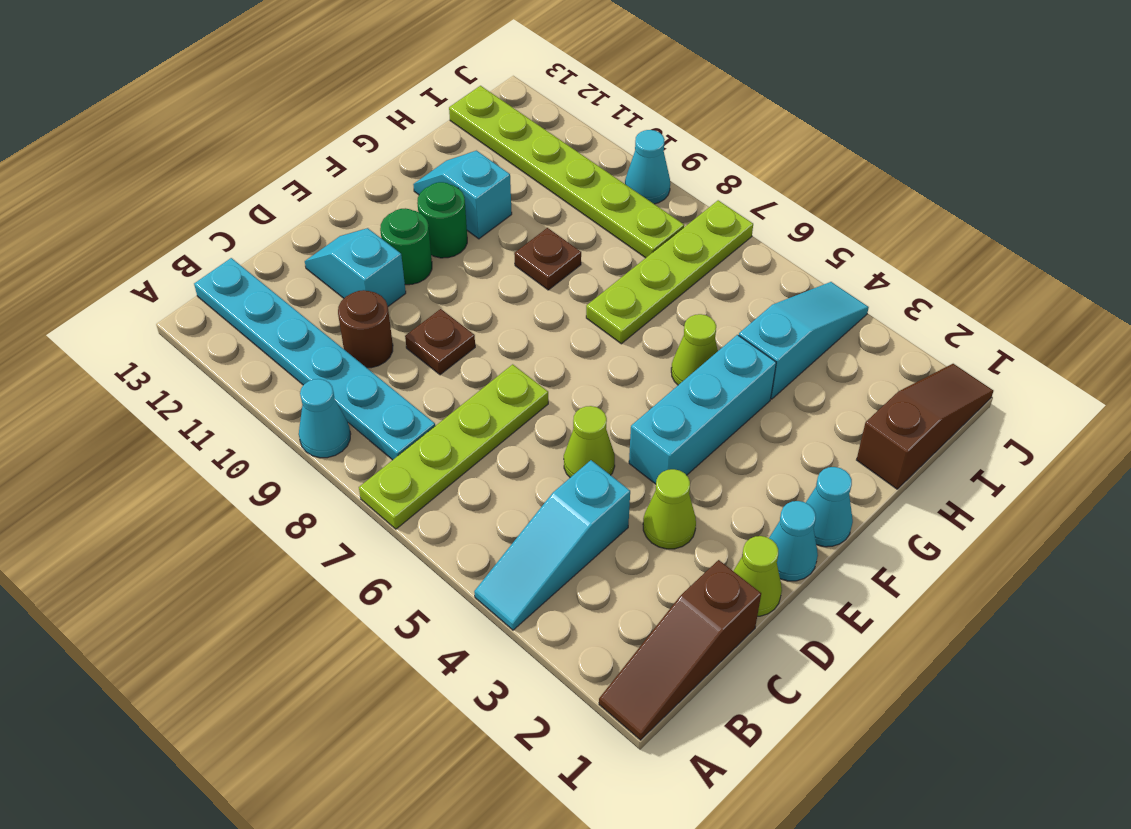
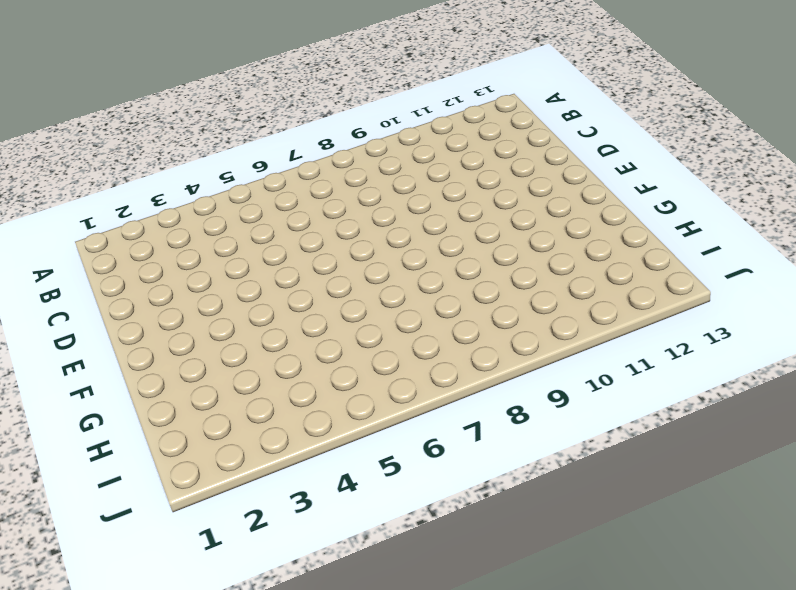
none -> brown slope A1:C1 level 1 top C
none -> cyan slope A4:C4 level 1 top C
none -> lime plate A7:D7 level 1

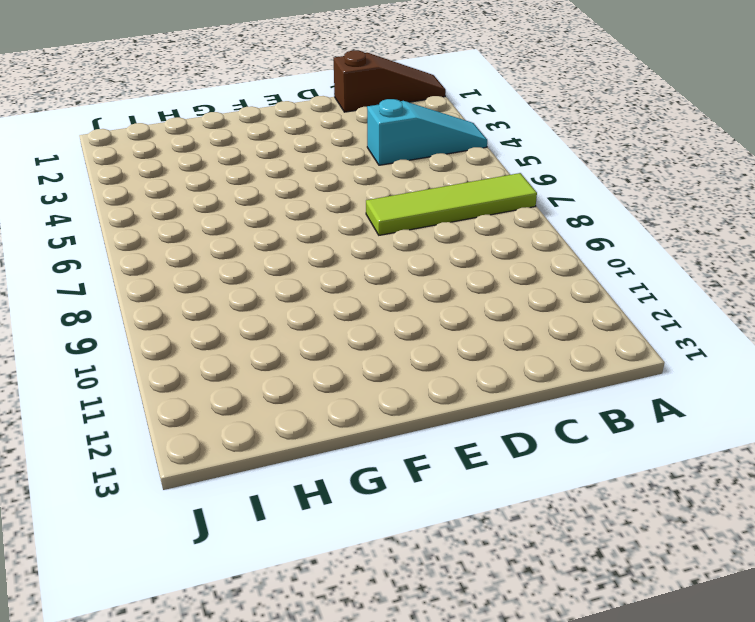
lime tile A7:D7 level 1 -> lime plate A7:D7 level 1
none -> cyan cone A9 level 1
none -> cyan plate B8:B13 level 1
none -> brown round brick C10 level 1

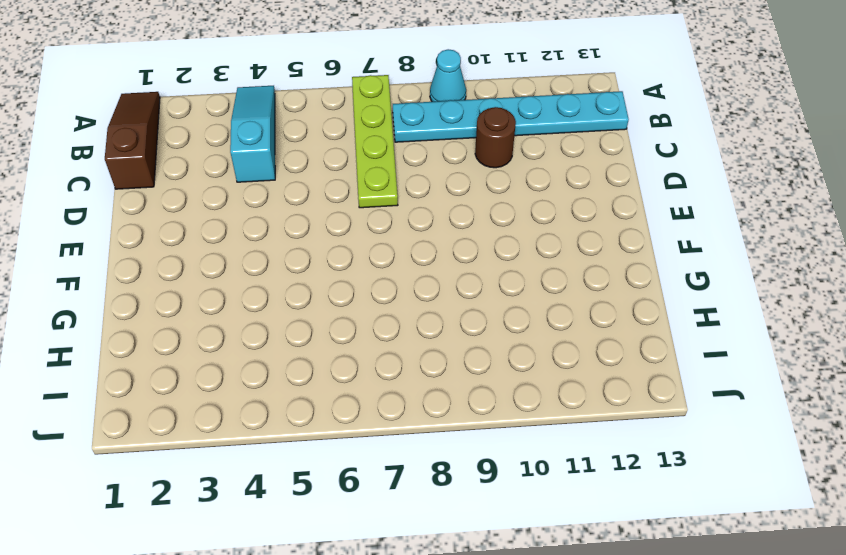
none -> lime cone D1 level 1
none -> lime cone D3 level 1
none -> lime cone D5 level 1

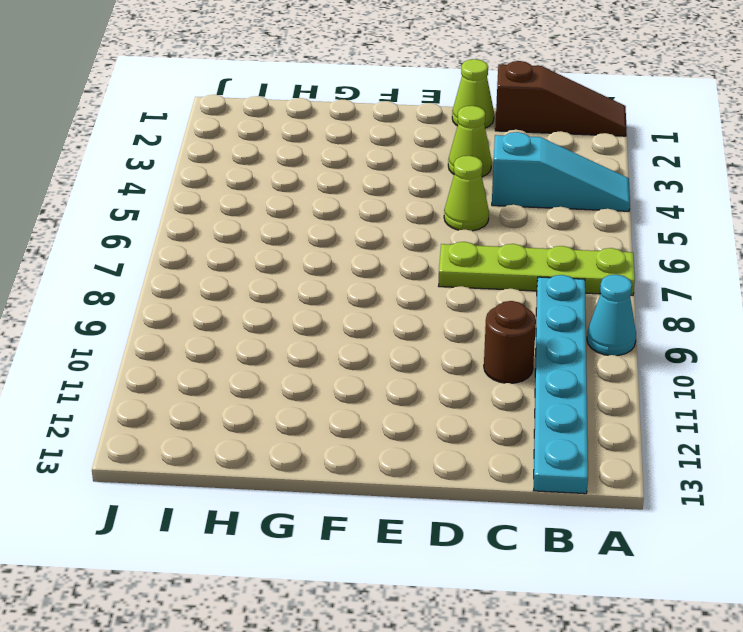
none -> brown plate D9 level 1
none -> cyan slope D11:D12 level 1 top 11
none -> cyan cone E1 level 1

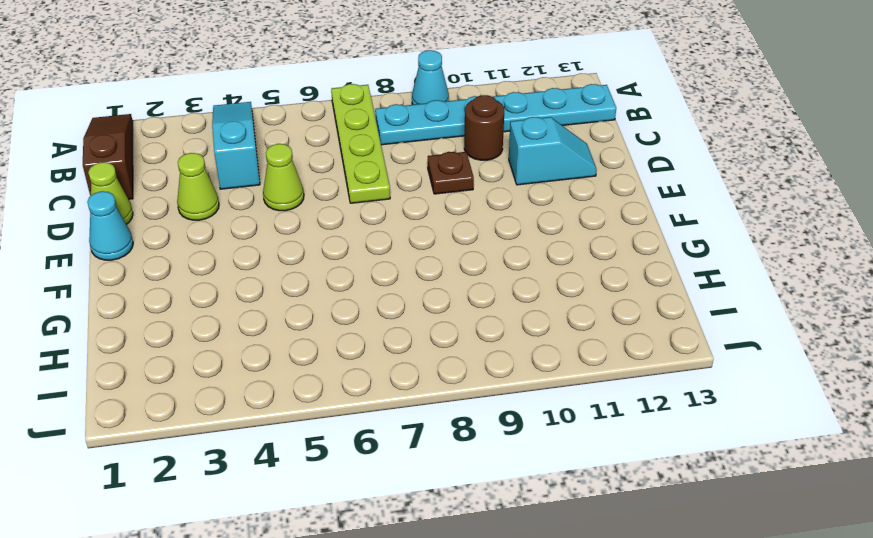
none -> cyan brick E4:G4 level 1
none -> green round brick E11 level 1
none -> cyan cone F1 level 1

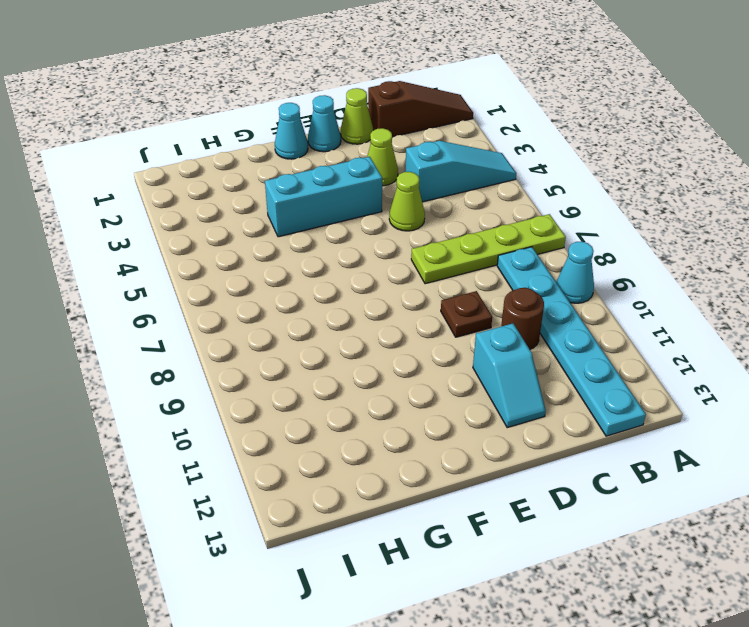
none -> green round brick E11 level 1
none -> green round brick F11 level 1
none -> lime cone G5 level 1

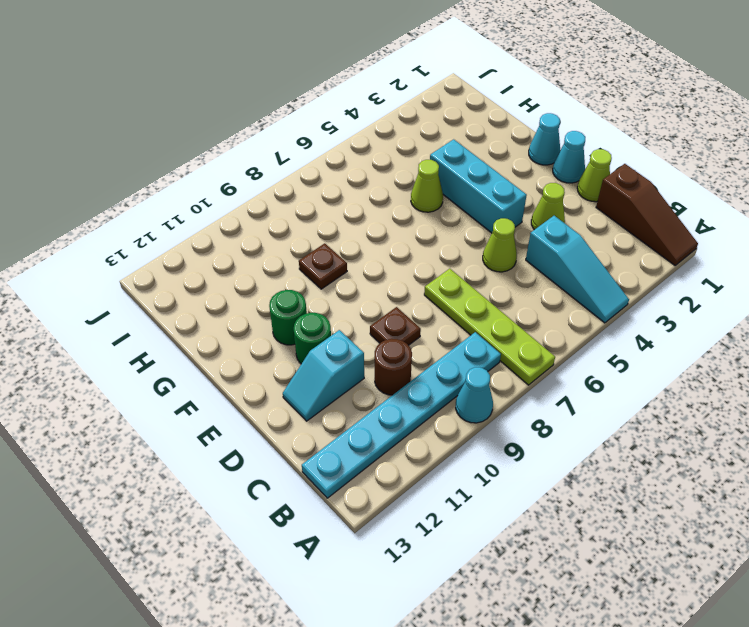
none -> lime plate G7:J7 level 1
none -> cyan slope G11:G12 level 1 top 11
none -> brown slope H1:J1 level 1 top H

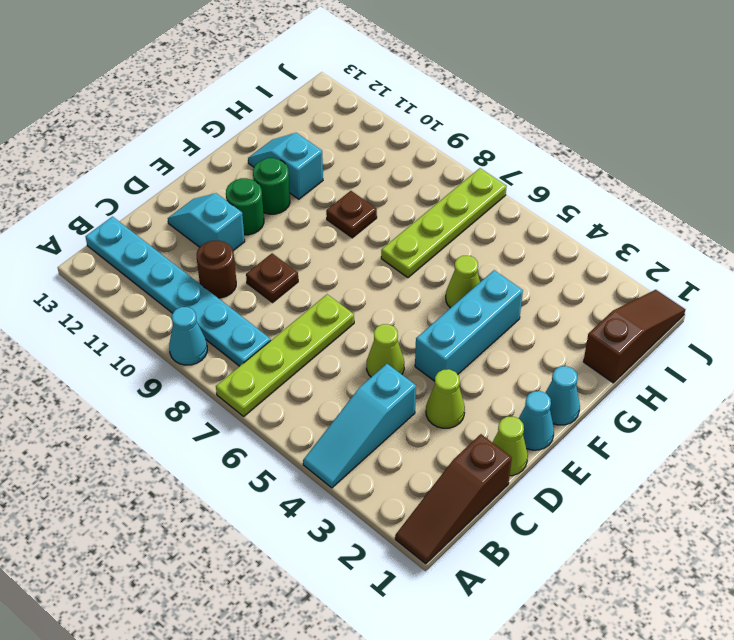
none -> cyan slope H4:J4 level 1 top H
none -> lime plate I8:I13 level 1
none -> cyan cone J9 level 1

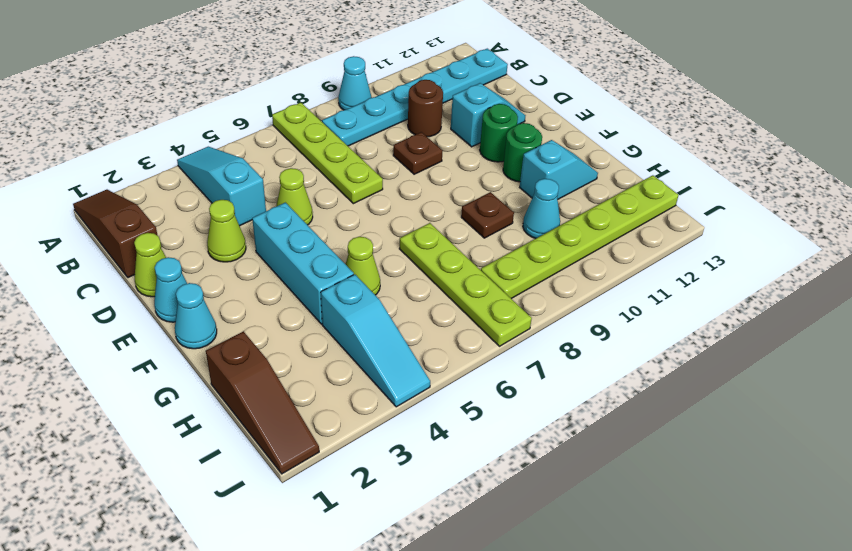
cyan cone H10 level 1 -> cyan cone J9 level 1

